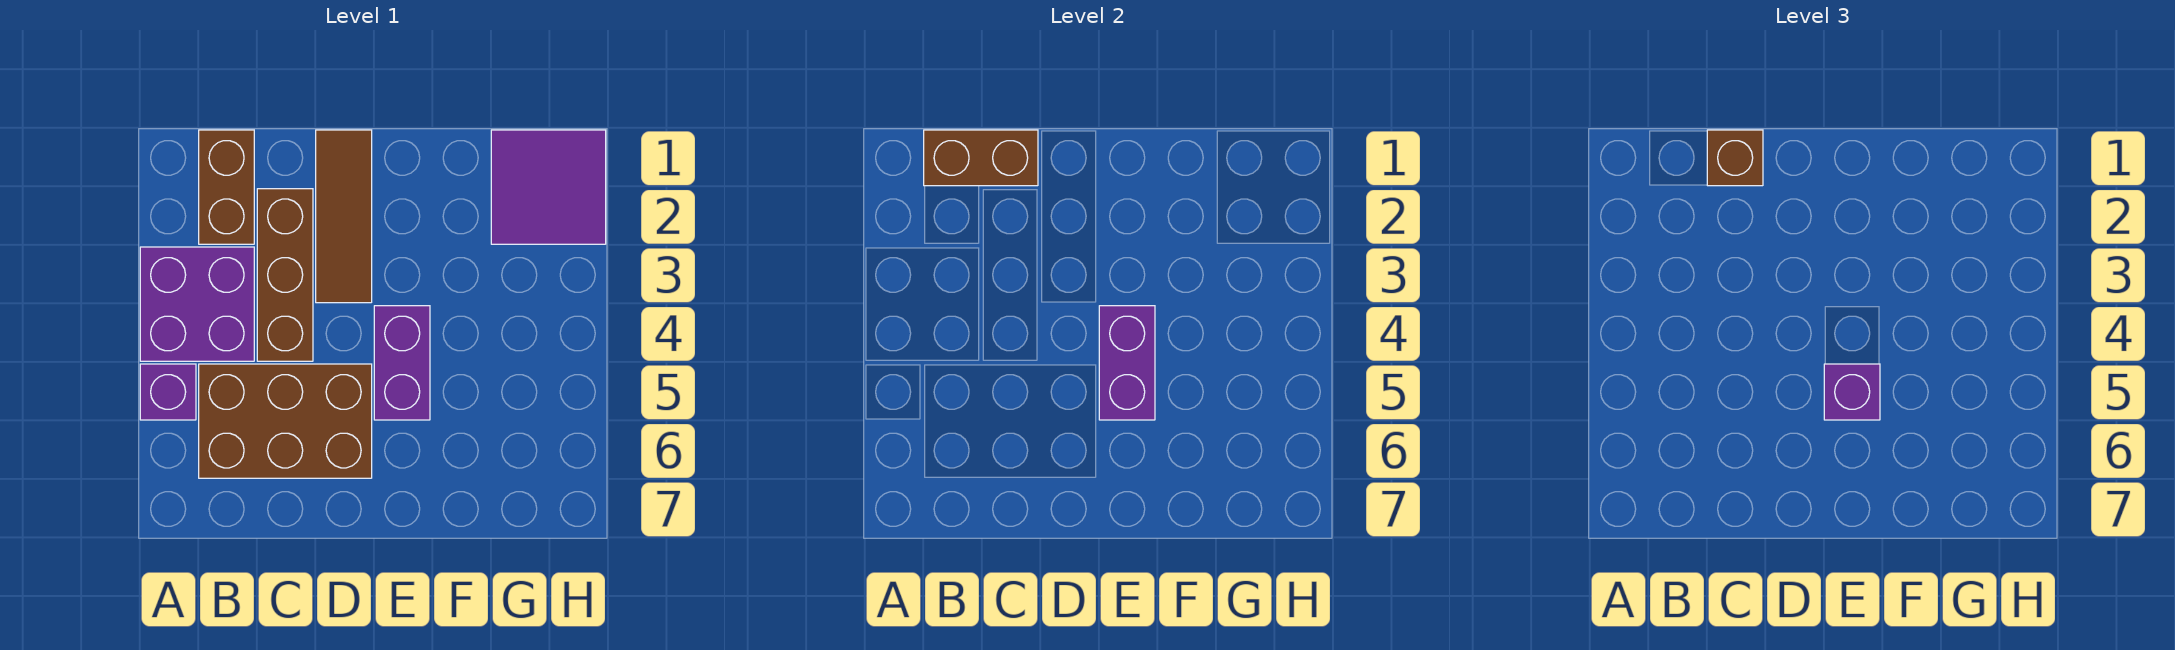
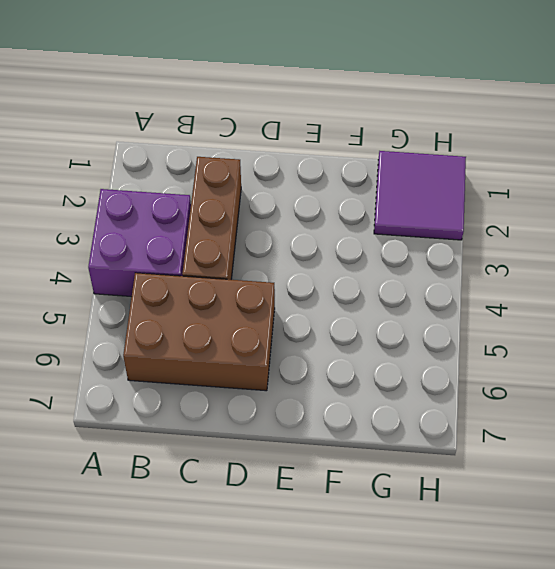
none -> purple brick A5 level 1
none -> brown brick B1:B2 level 1
none -> brown tile D1:D3 level 1

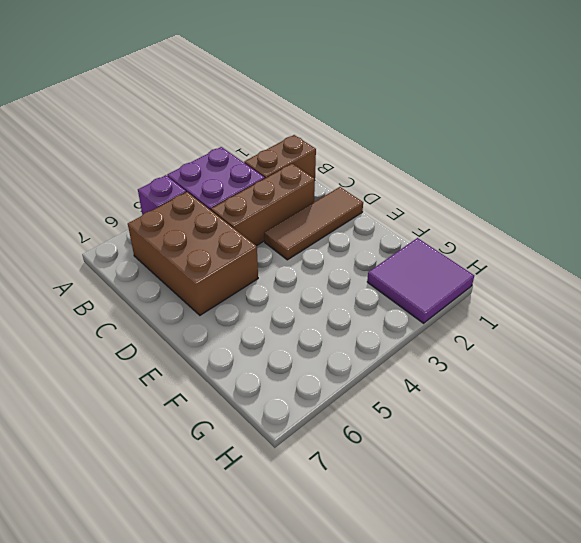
none -> purple brick E4:E5 level 1
none -> brown brick B1:C1 level 2
none -> purple brick E4:E5 level 2

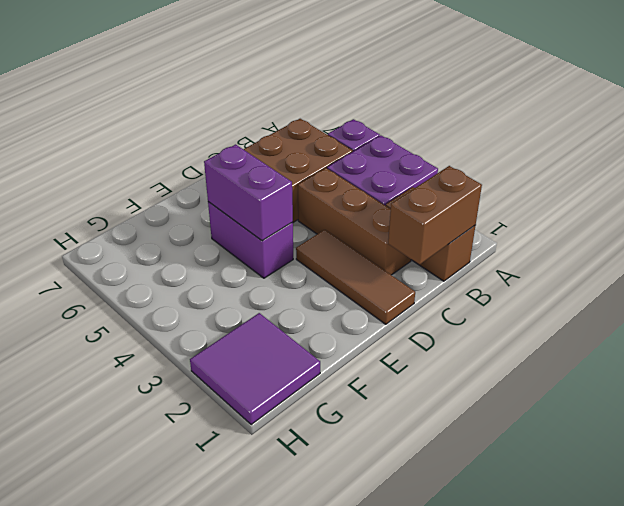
none -> brown brick C1 level 3
none -> purple brick E5 level 3

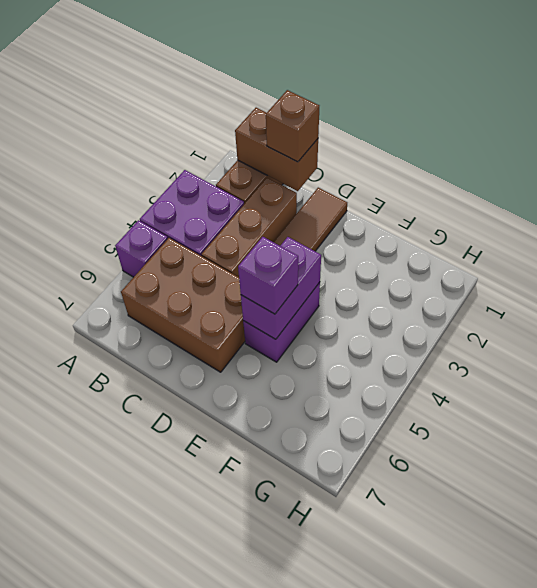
none -> purple tile G1:H2 level 1

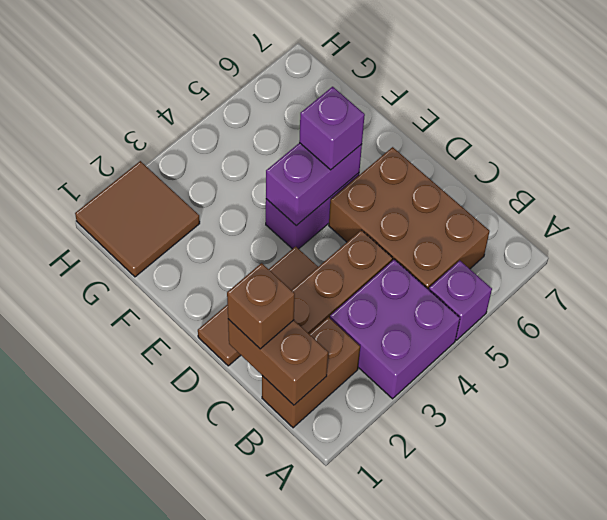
brown tile G1:H2 level 1 -> purple tile G1:H2 level 1

